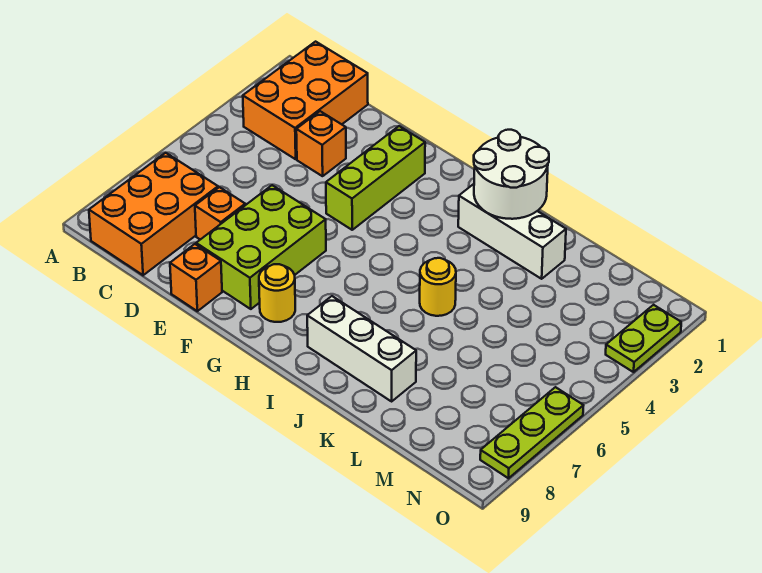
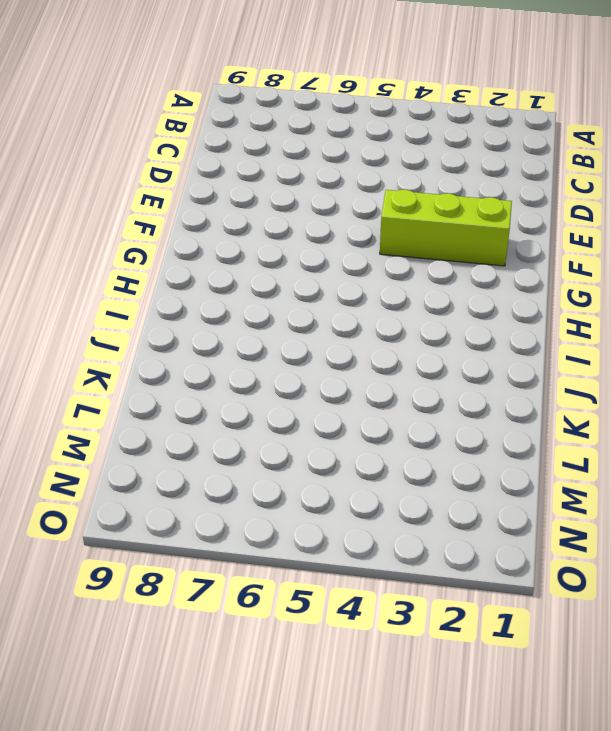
none -> orange brick B1:C3 level 1
none -> orange brick B7:C9 level 1
none -> orange brick D3 level 1

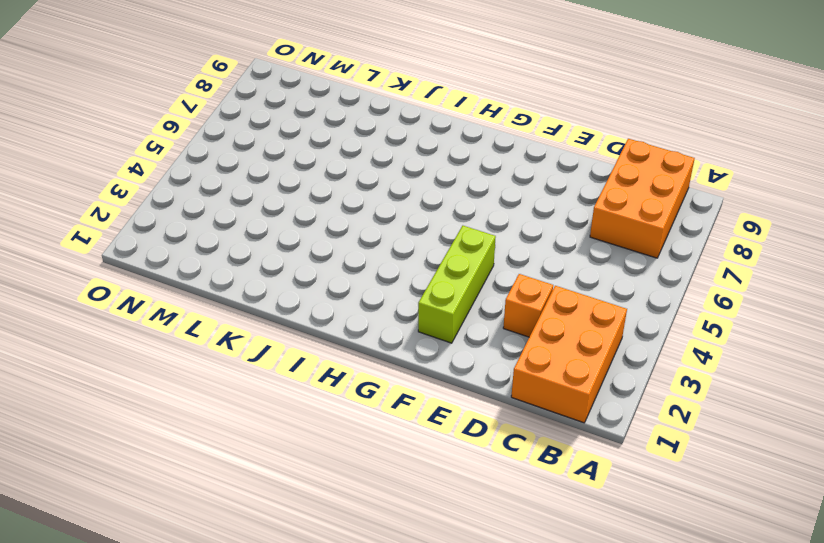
none -> orange brick D7 level 1
none -> lime brick E6:F8 level 1
none -> orange brick E9 level 1

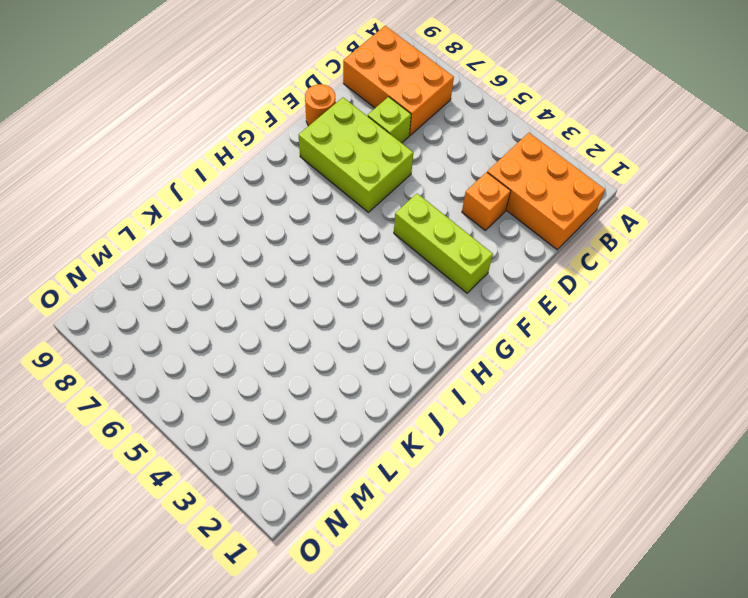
lime brick D7 level 1 -> orange brick D7 level 1
orange round brick E9 level 1 -> orange brick E9 level 1
none -> yellow round brick G8 level 1
none -> white brick I2:K2 level 1
none -> white brick I8:K8 level 1

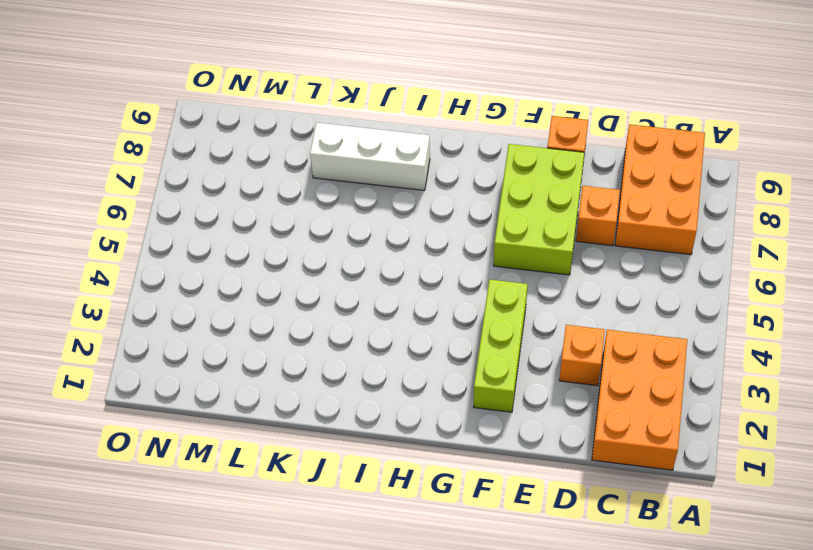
none -> yellow round brick G8 level 1
none -> white brick I2:K2 level 1
none -> yellow round brick J5 level 1

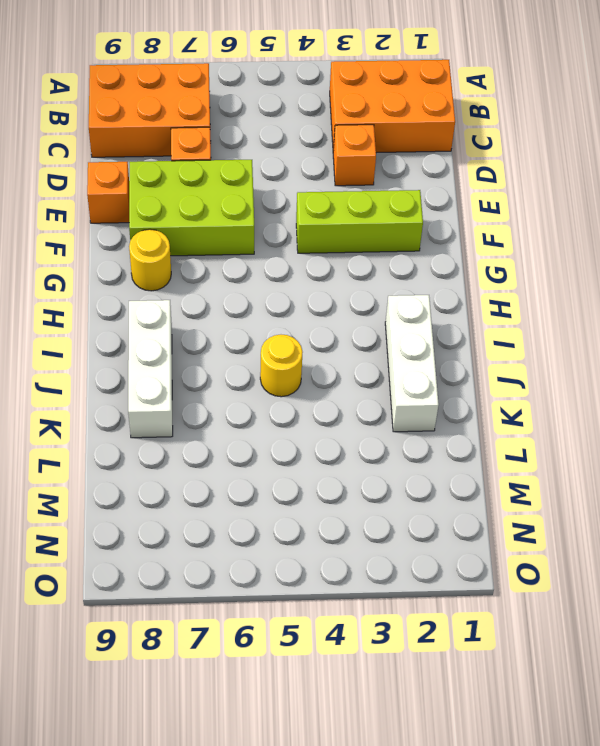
none -> lime plate O2:O3 level 1
none -> lime plate O6:O8 level 1
none -> white round brick I1:J2 level 2

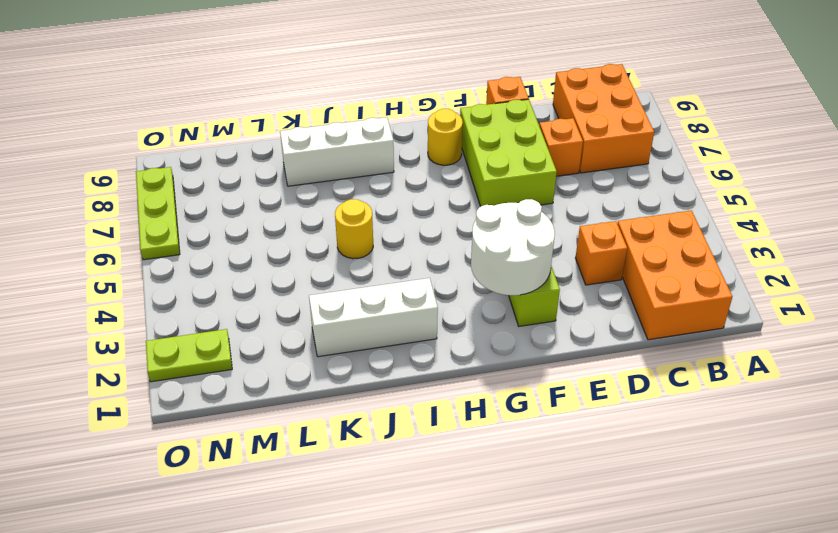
white round brick F2:G3 level 2 -> white round brick I1:J2 level 2
lime plate N2:O2 level 1 -> lime plate O2:O3 level 1

